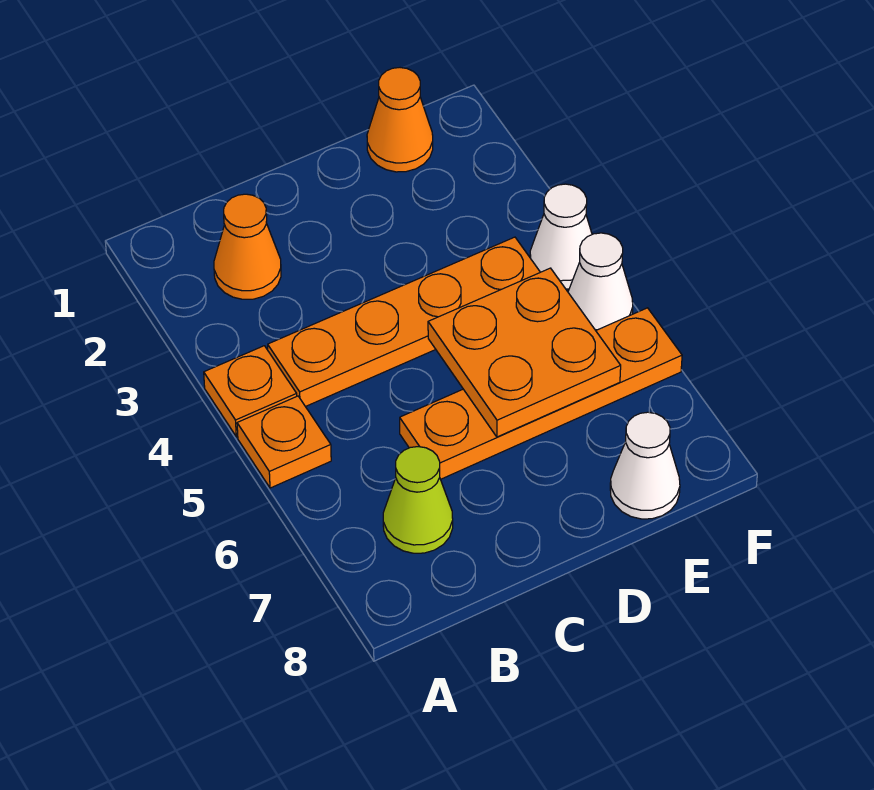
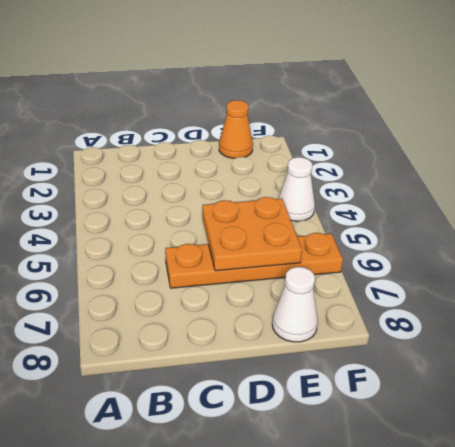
none -> orange plate A4 level 1
none -> orange plate A5 level 1

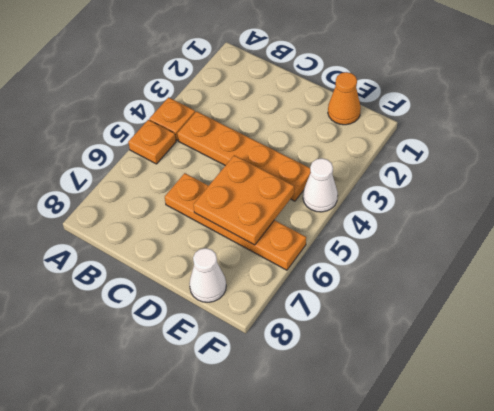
none -> orange cone B2 level 1
none -> lime cone B7 level 1

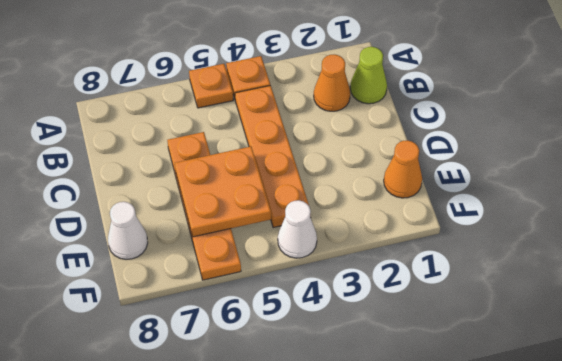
lime cone B1 level 1 -> lime cone B7 level 1
none -> white cone F5 level 1

